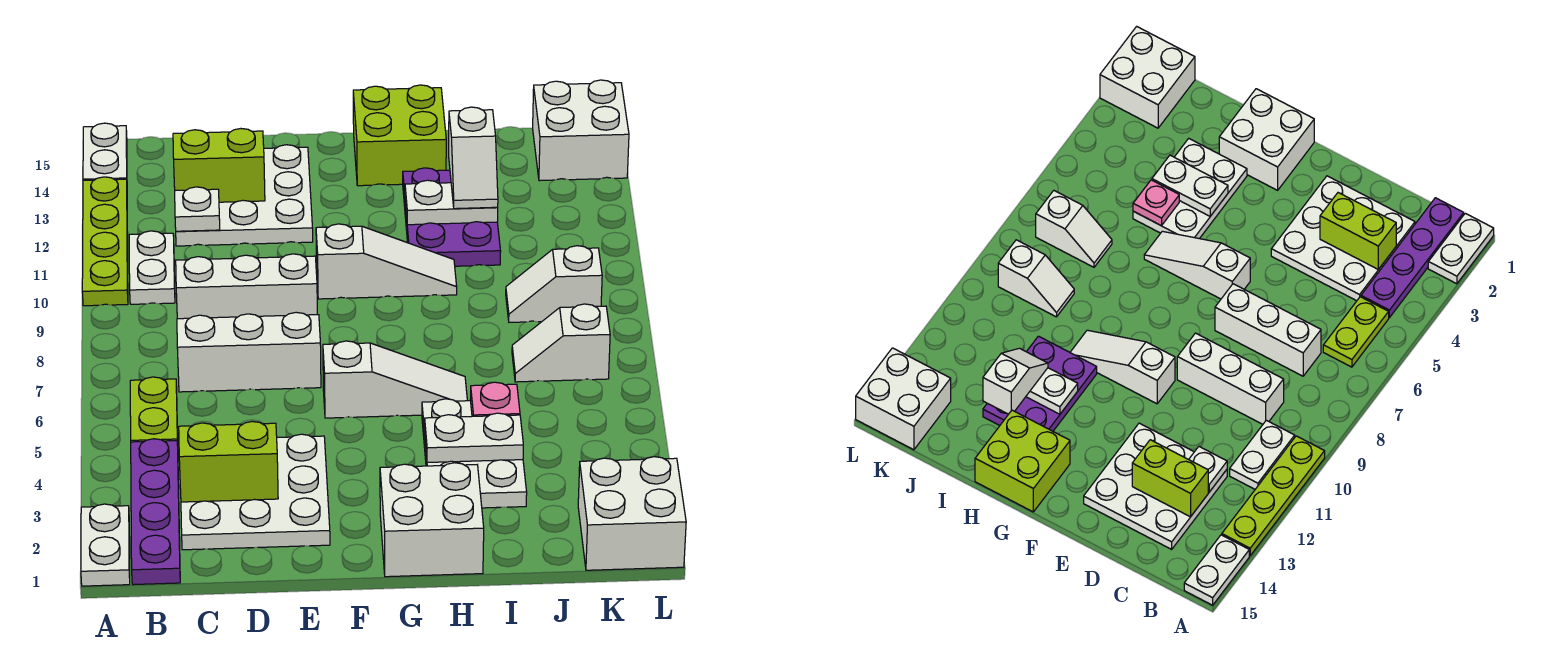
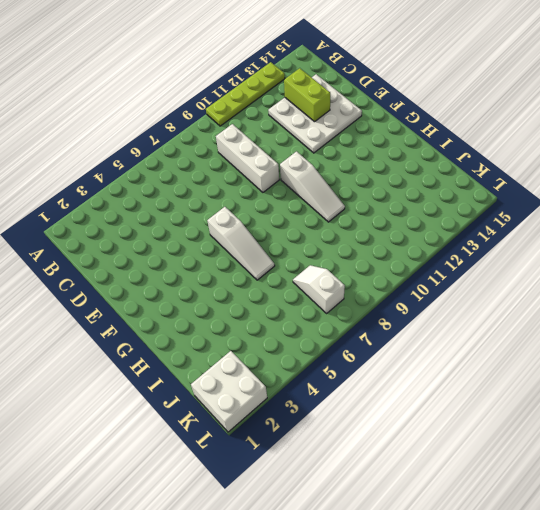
none -> white plate A1:A2 level 1
none -> white plate A14:A15 level 1
none -> purple plate B1:B4 level 1

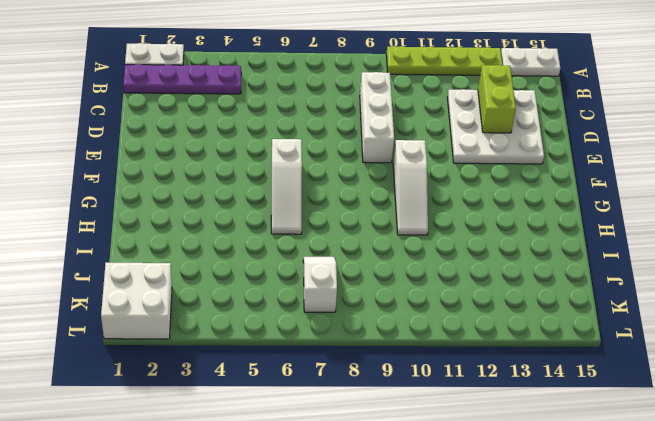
none -> lime plate B5:B6 level 1
none -> white plate B10:B11 level 1
none -> white plate C2:E4 level 1

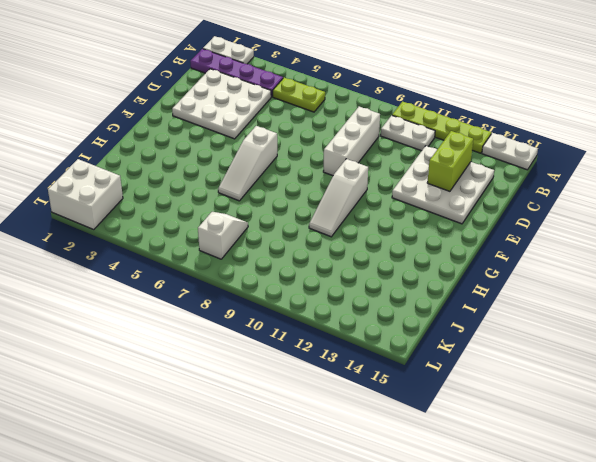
none -> white brick C7:E7 level 1
none -> white brick G1:H2 level 1
none -> lime brick G14:H15 level 1

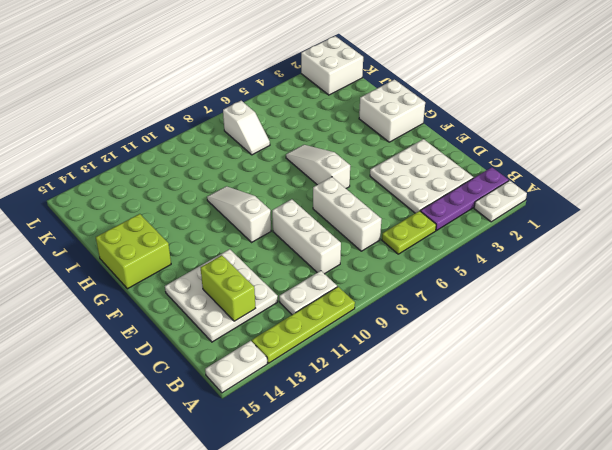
none -> white plate H3:I5 level 1
none -> purple plate H11:I13 level 1
none -> white slope J9:K9 level 1 top K

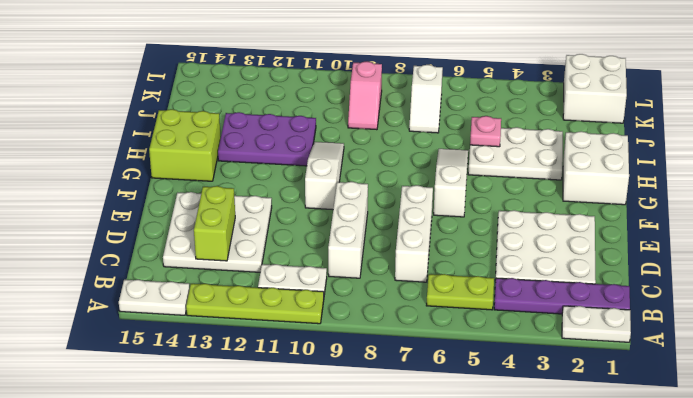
pink slope J9:K9 level 1 top K -> white slope J9:K9 level 1 top K
none -> white brick K14:L15 level 1
none -> lime brick C3:D3 level 2
none -> white plate C12 level 2

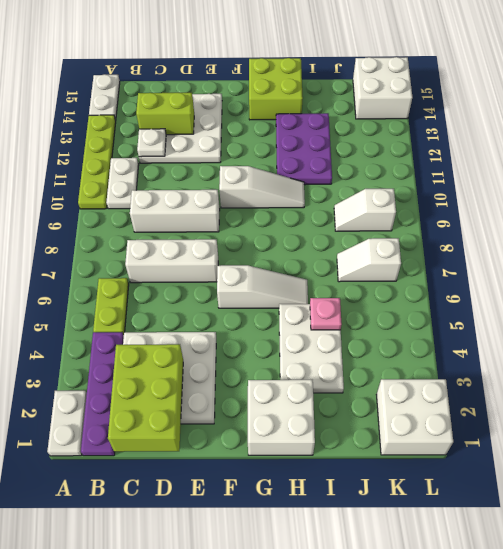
lime brick C1:D3 level 2 -> lime brick C3:D3 level 2
none -> white plate H4:I4 level 2
none -> white plate H12:I12 level 2
none -> white slope I12:I13 level 3 top 13

